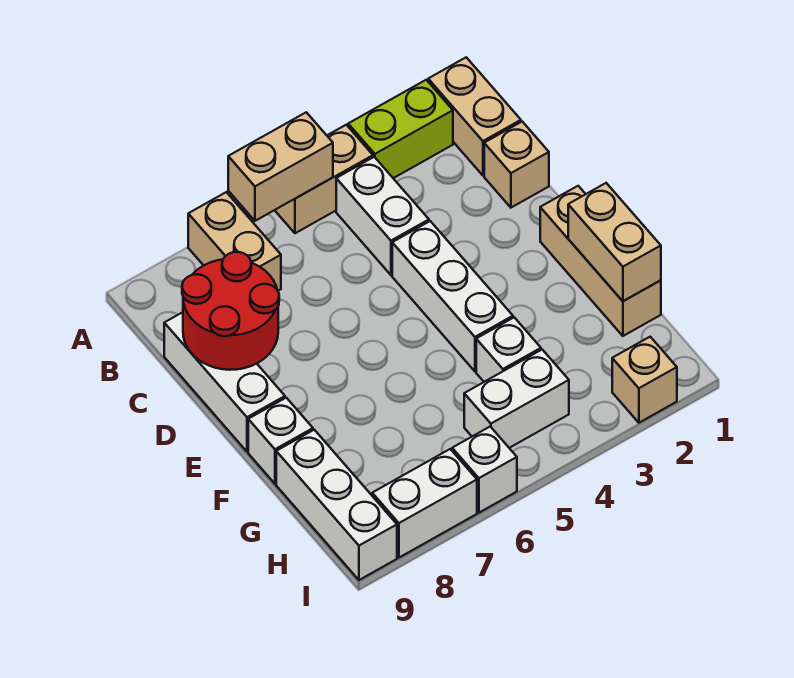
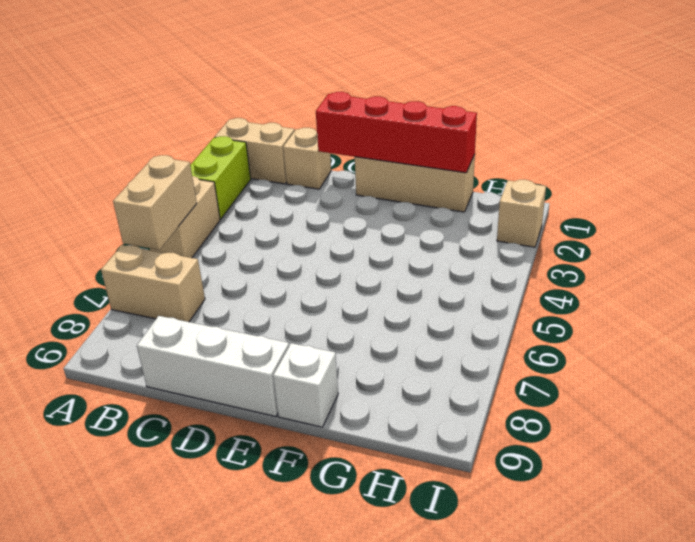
red brick D1:G1 level 2 -> tan brick F1:G1 level 2
none -> white brick B4:C4 level 1
none -> white brick D4:F4 level 1
none -> white brick G4 level 1

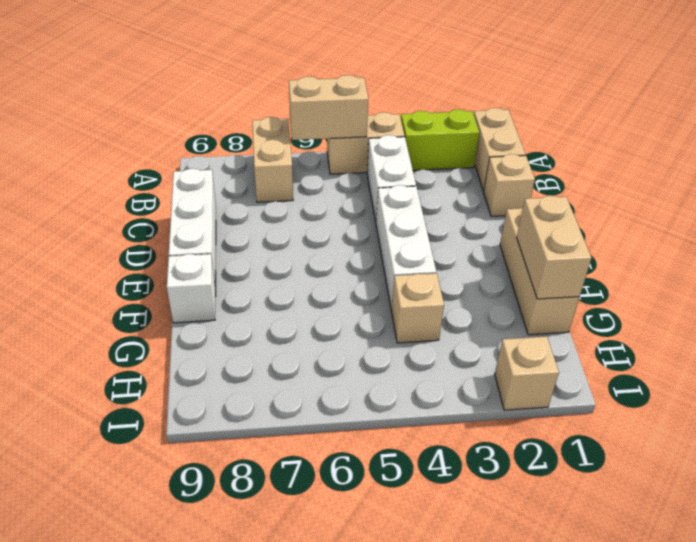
tan brick G4 level 1 -> white brick G4 level 1
none -> white brick G9:I9 level 1
none -> white brick H4:H5 level 1
none -> white brick I6 level 1

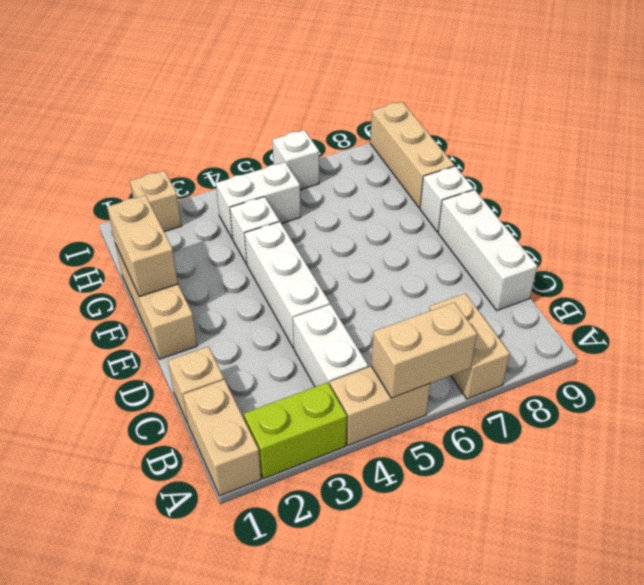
tan brick G9:I9 level 1 -> white brick G9:I9 level 1
none -> white brick I7:I8 level 1
none -> red round brick C8:D9 level 2

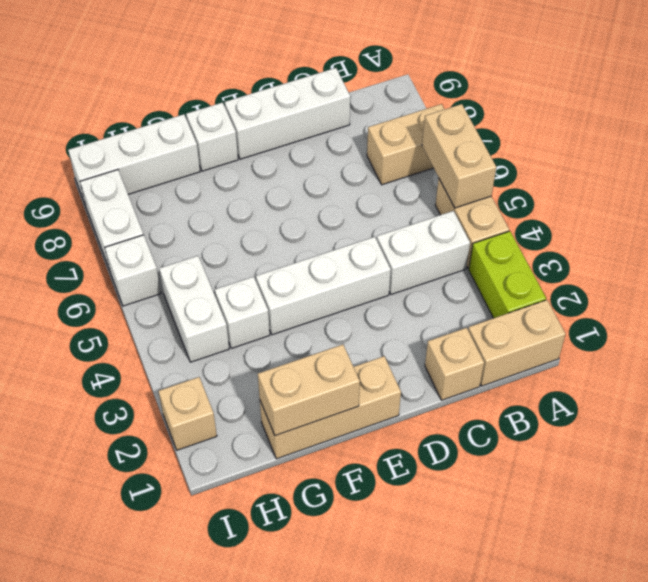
none -> red round brick C8:D9 level 2

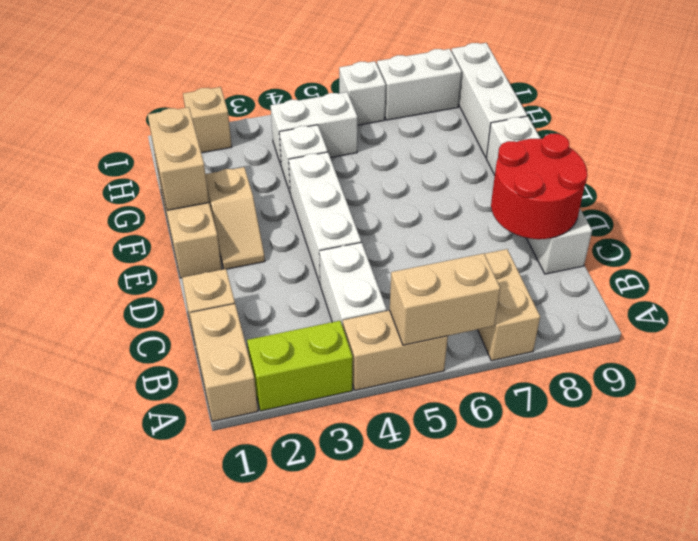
tan slope E2:F2 level 1 top F -> none

